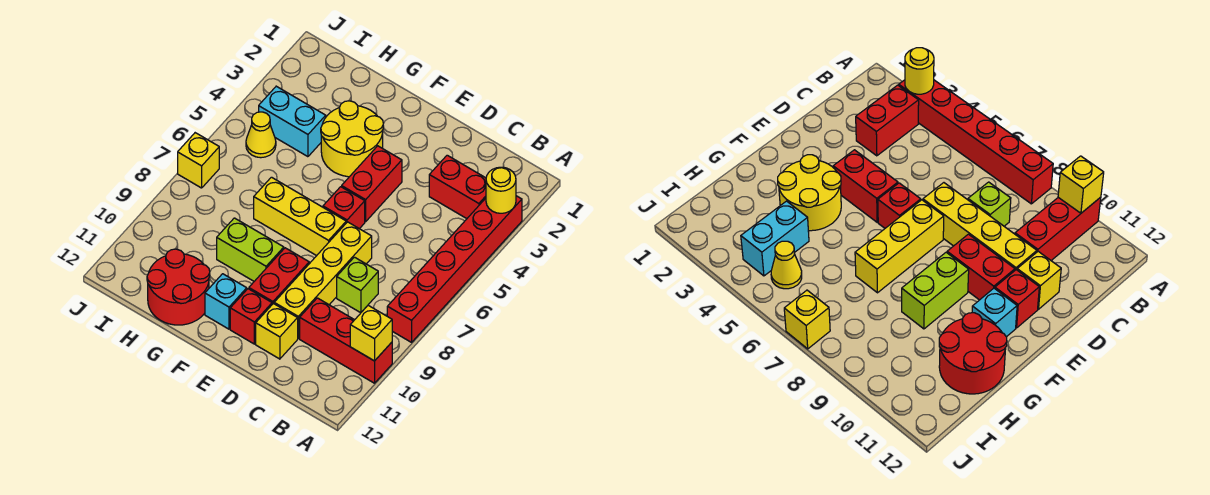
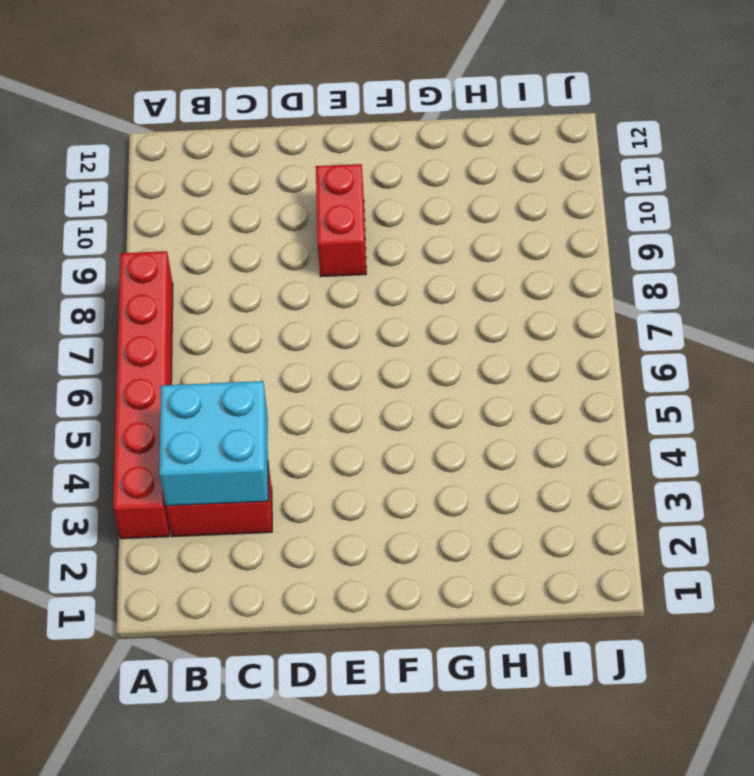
cyan brick B3:C4 level 2 -> none
none -> red brick A10:C10 level 1
none -> lime brick C8 level 1
none -> yellow brick D7:D10 level 1

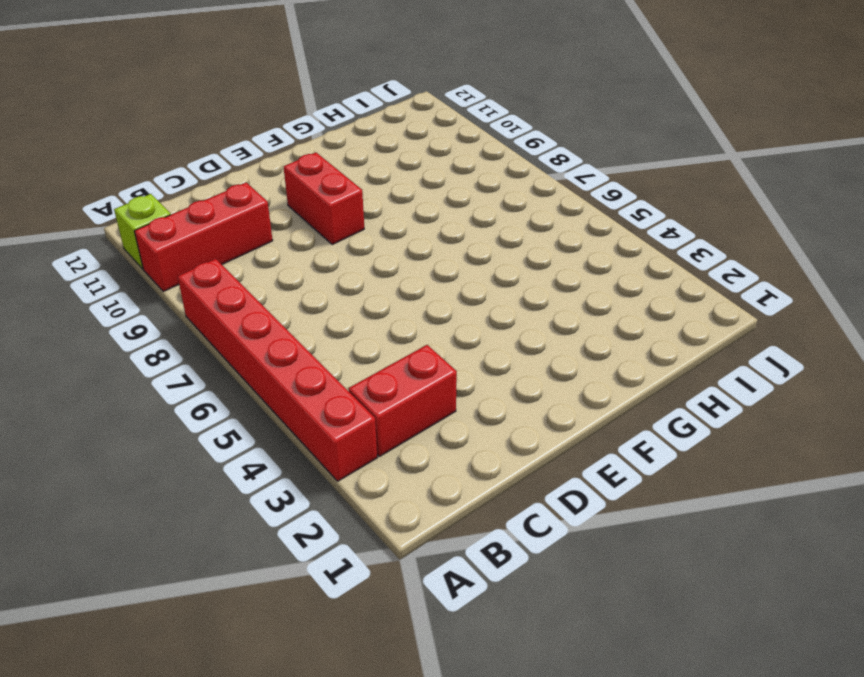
lime brick A11 level 1 -> lime brick C8 level 1
none -> yellow brick D7:D10 level 1
none -> yellow brick D11 level 1
none -> red brick E4:E5 level 1

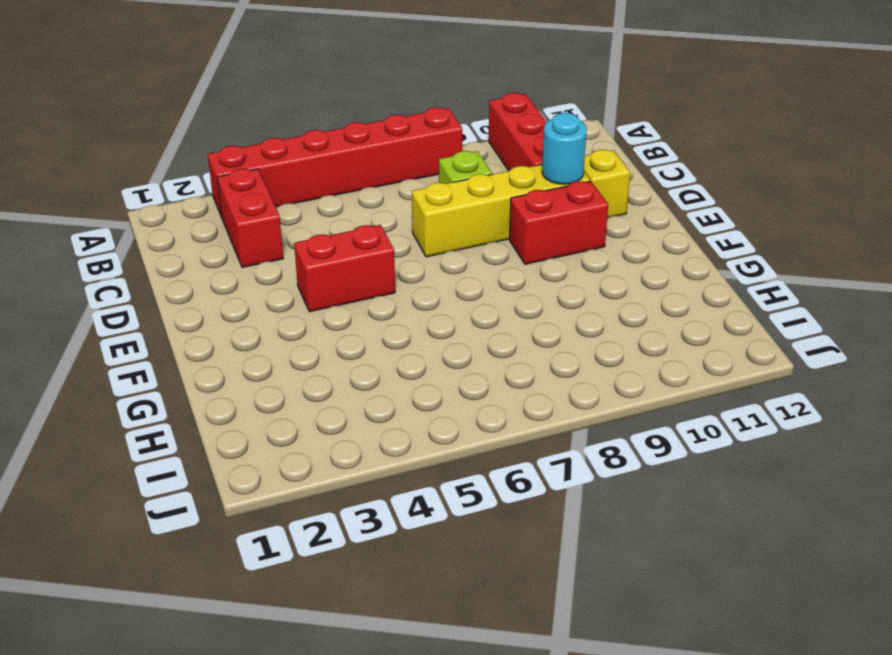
cyan round brick D10 level 2 -> none
none -> red brick E6 level 1
none -> yellow brick E7:G7 level 1
none -> red brick E11 level 1

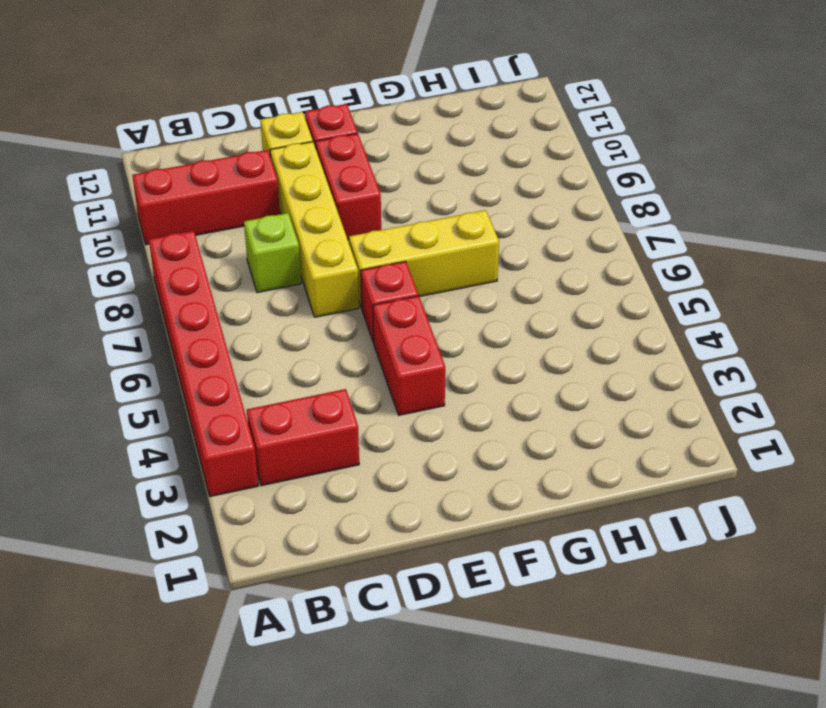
none -> yellow round brick F3:G4 level 1
none -> lime brick F9:G9 level 1
none -> cyan brick F11 level 1

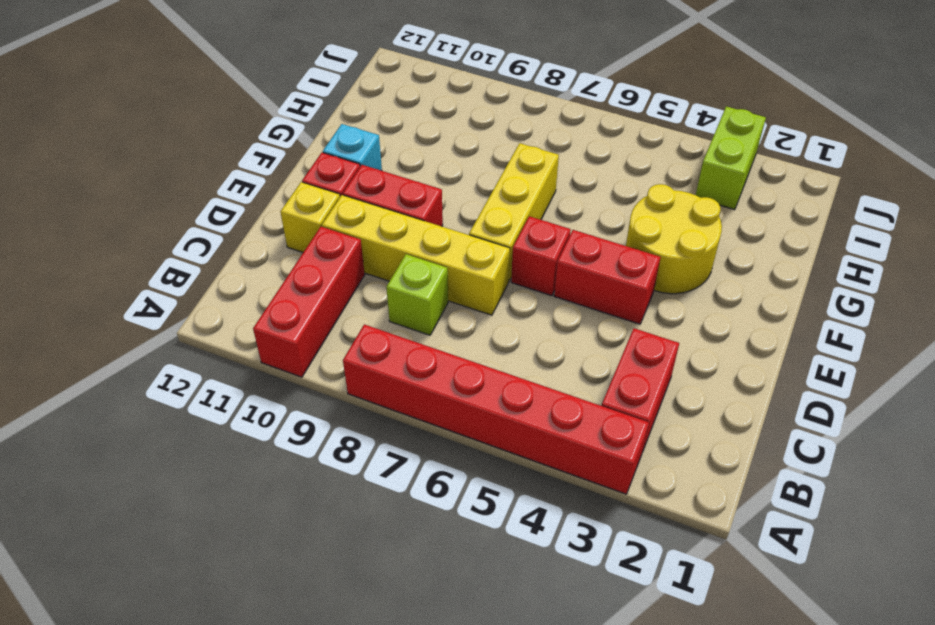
lime brick I3:J3 level 1 -> lime brick F9:G9 level 1
none -> red round brick G11:H12 level 1
none -> cyan brick H4:I4 level 1
none -> yellow cone I5 level 1

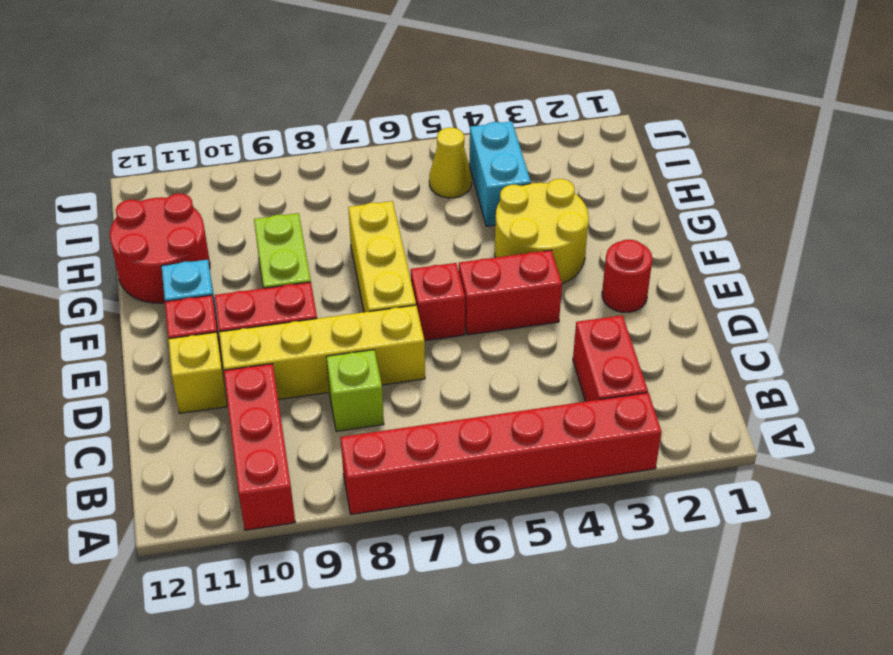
red round brick E2 level 1 -> none
none -> yellow brick J7 level 1
none -> yellow round brick A3 level 2
none -> yellow brick A10 level 2

